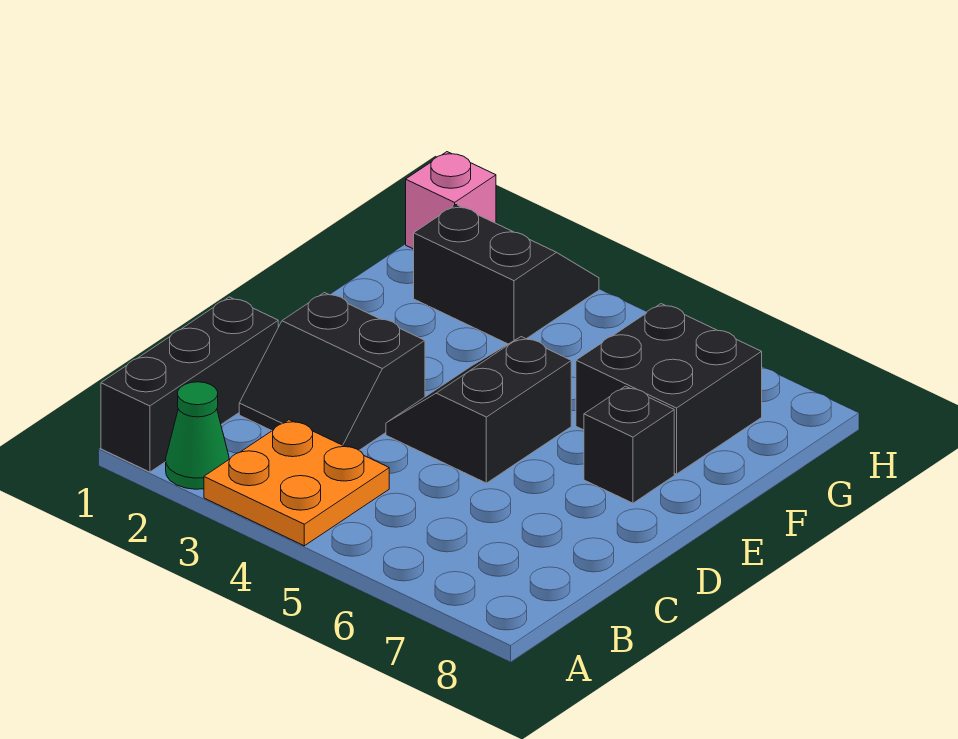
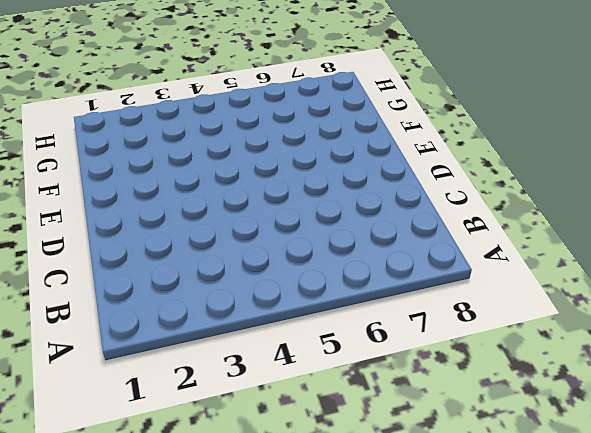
none -> black brick A1:C1 level 1
none -> green cone A2 level 1

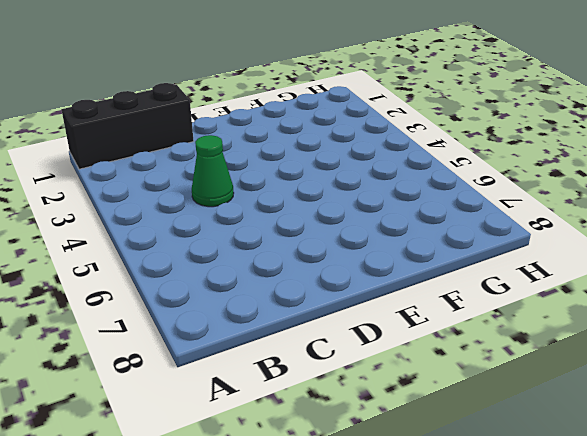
green cone C4 level 1 -> green cone A2 level 1
none -> orange plate A3:B4 level 1
none -> black slope C2:D3 level 1 top D

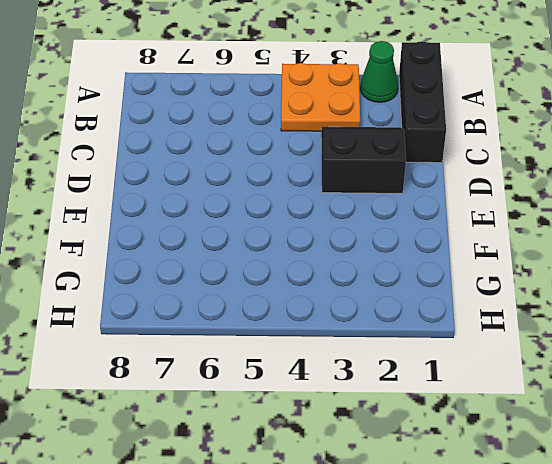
none -> black slope D4:E5 level 1 top 5
none -> black brick E7 level 1

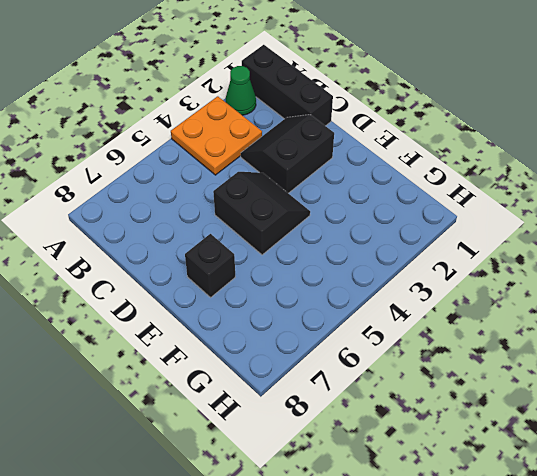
none -> black brick F6:G7 level 1
none -> black slope G2:H3 level 1 top G

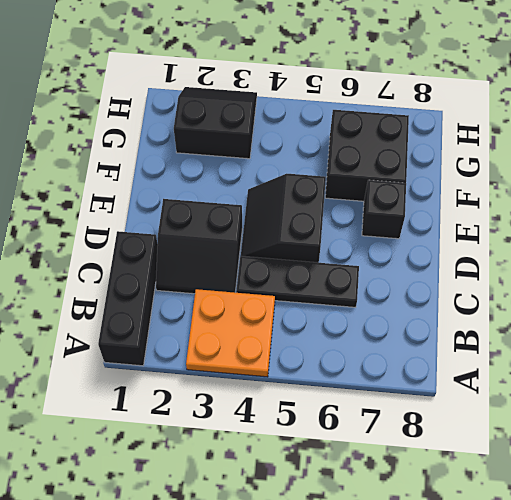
black plate C4:C6 level 1 -> none
none -> green cone A2 level 1
none -> pink brick H1 level 1

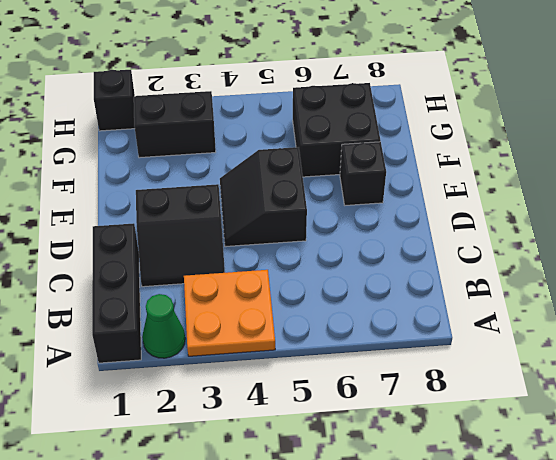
black brick H1 level 1 -> pink brick H1 level 1

